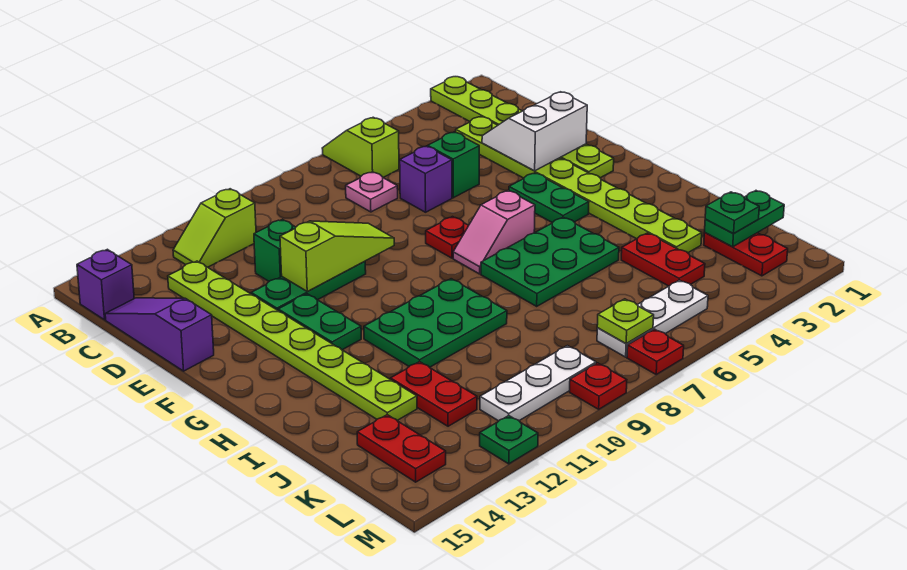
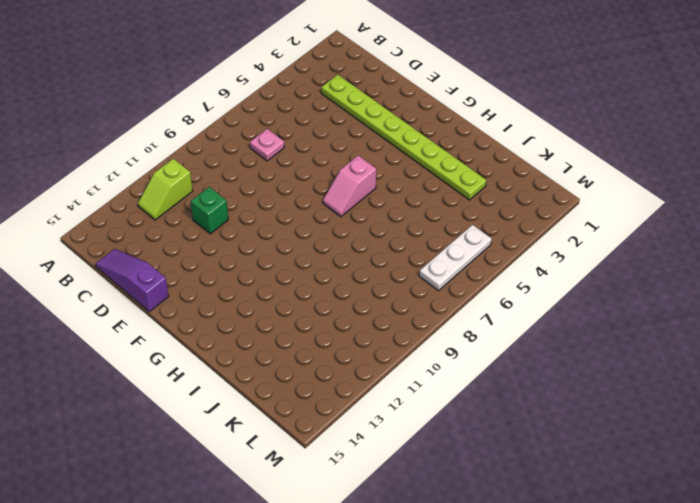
none -> lime plate A2:F2 level 1
none -> lime slope A6:B6 level 1 top B
none -> purple brick B15 level 1
none -> lime plate C13:J13 level 1

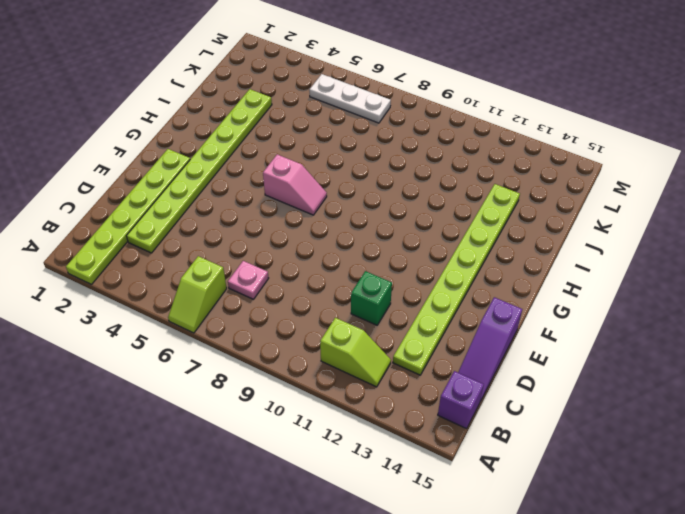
none -> green brick D5 level 1
none -> purple brick D6 level 1
none -> green plate E10:E12 level 1
none -> green plate F4:G4 level 1

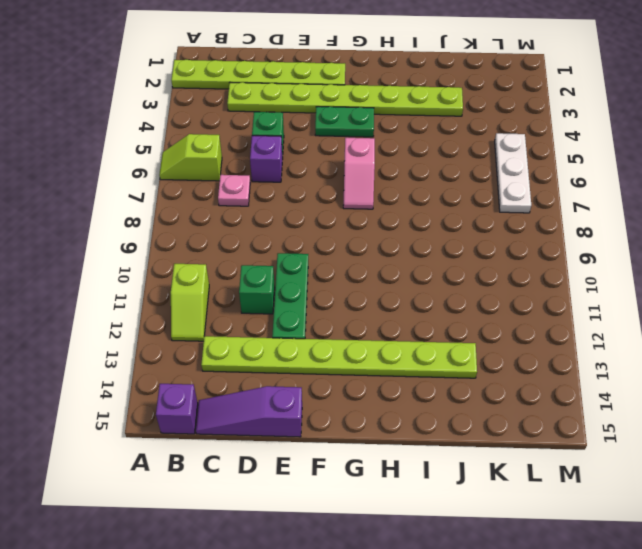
none -> red plate F7 level 1
none -> green plate F12:G12 level 1
none -> green plate H5:I7 level 1
none -> green plate H9:I11 level 1

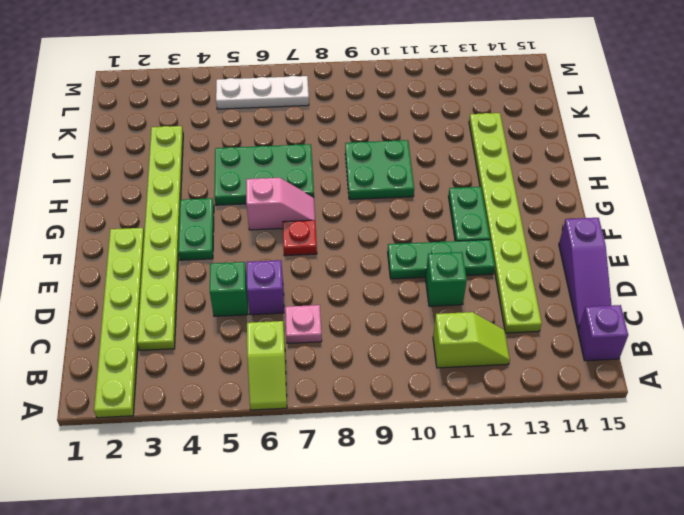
green plate H9:I10 level 1 -> green plate H9:I11 level 1
none -> red plate J4:K4 level 1
none -> red plate J12:K12 level 1
none -> red plate K2:L2 level 1
none -> red plate K14:L14 level 1

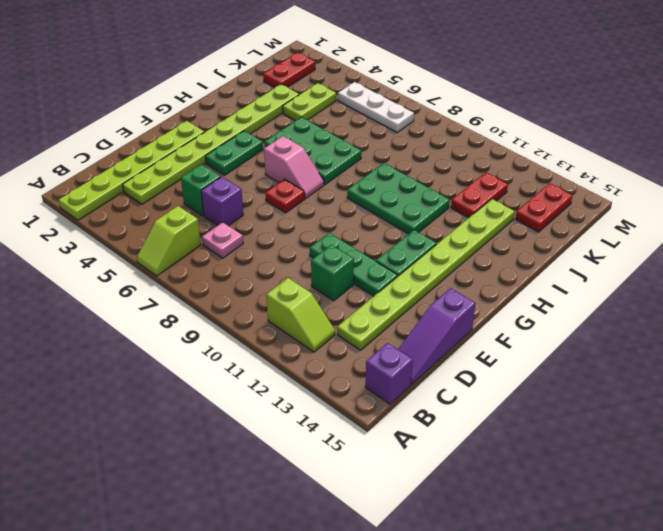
lime plate J4:K4 level 1 -> red plate J4:K4 level 1
none -> white plate L9:L11 level 1
none -> red plate M7 level 1
none -> red plate M9 level 1
none -> green plate M12 level 1

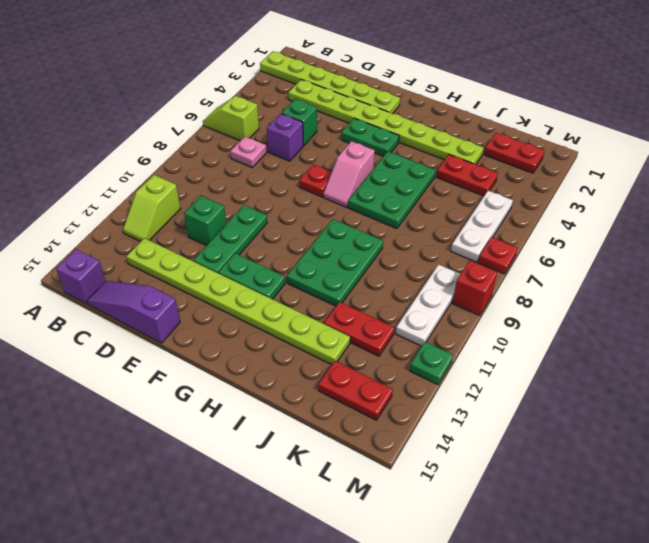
red brick M9 level 1 -> red plate M9 level 1
none -> white slope D2:E3 level 2 top E
none -> lime slope E9:E11 level 2 top 11
none -> green plate K1:K2 level 2
none -> lime plate L7 level 2

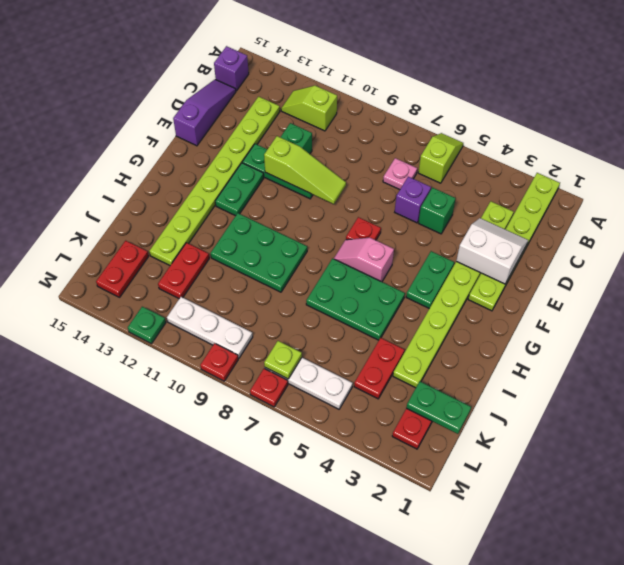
none -> green plate K2 level 3

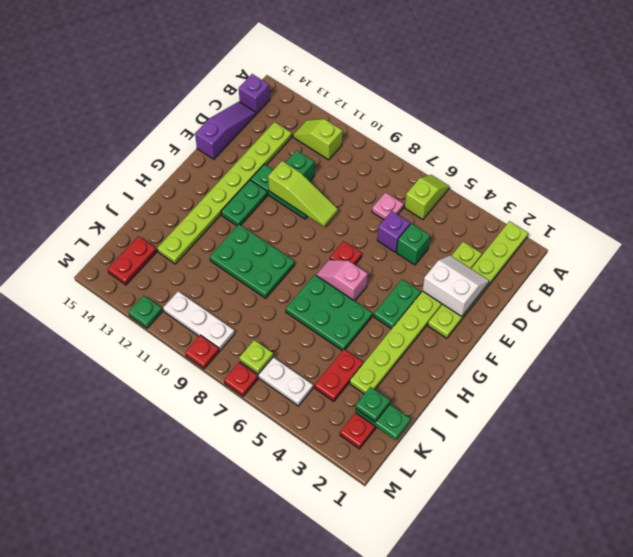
none -> red plate J12:K12 level 1

